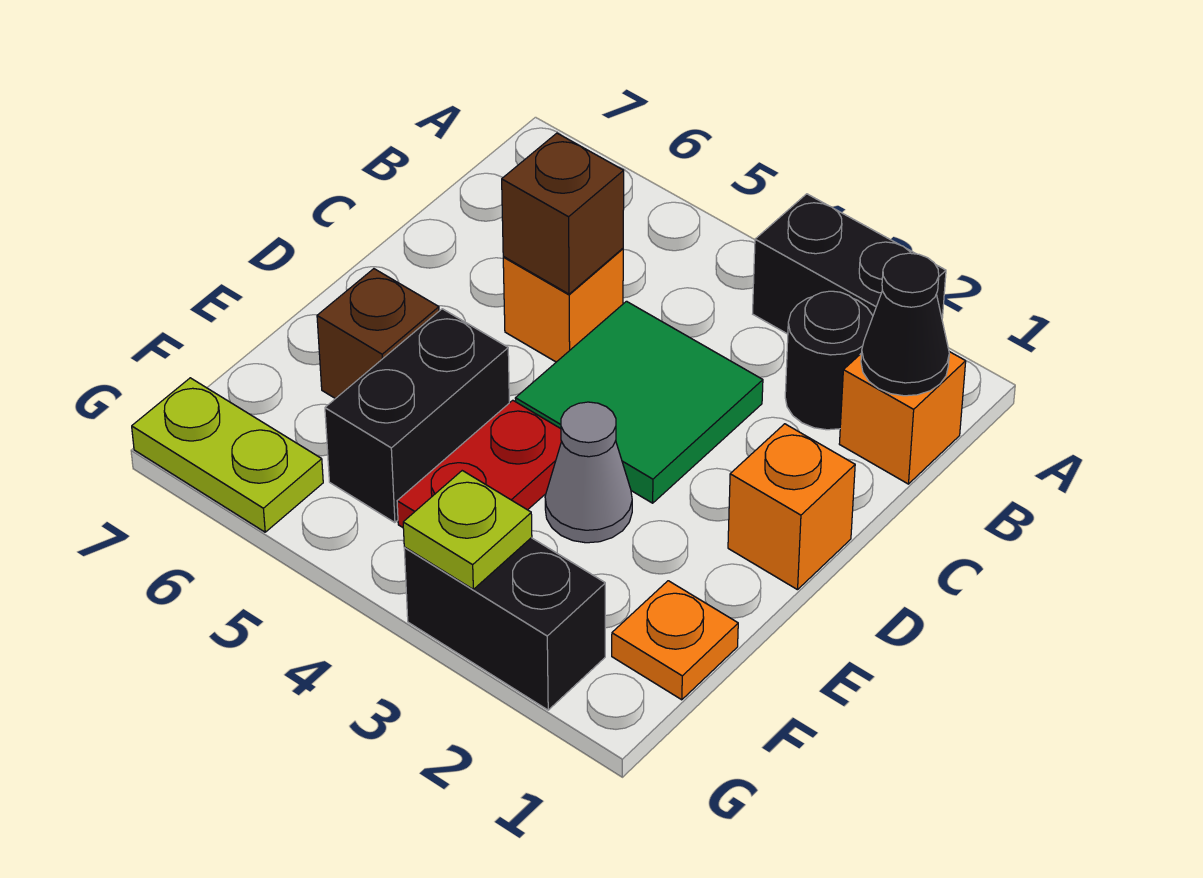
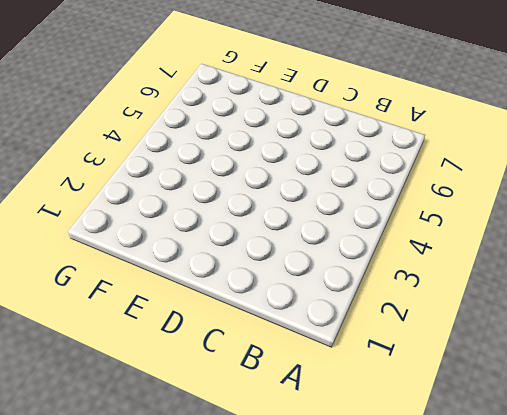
none -> black brick A2:A3 level 1
none -> orange brick B1 level 1
none -> black round brick B2 level 1

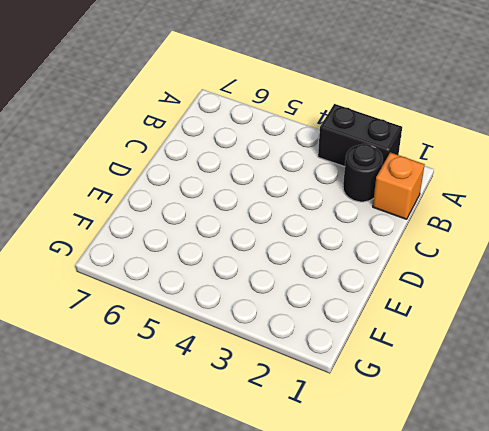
none -> green tile C3:D4 level 1
none -> orange brick C5 level 1
none -> orange brick D1 level 1

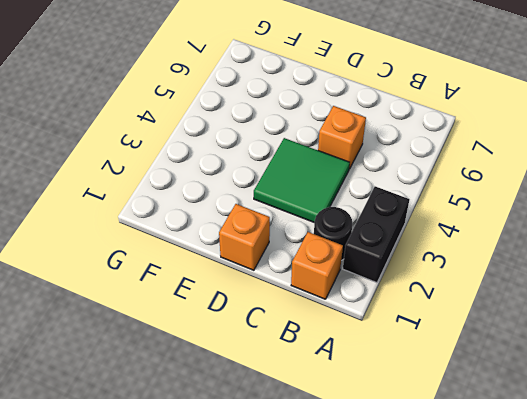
none -> grey cone E3 level 1
none -> red plate E4:F4 level 1
none -> black brick E5:F5 level 1

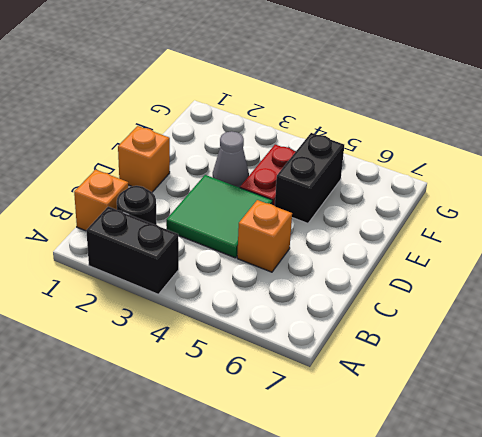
none -> brown brick E6 level 1
none -> orange plate F1 level 1
none -> black brick G2:G3 level 1

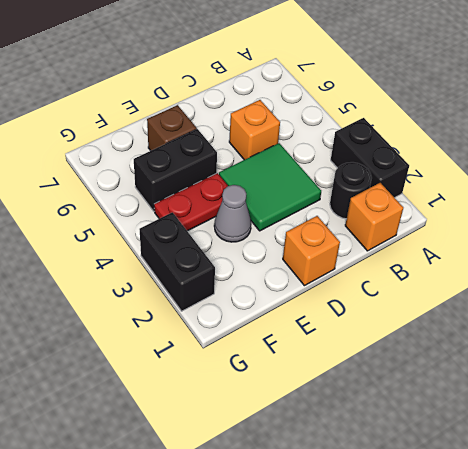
none -> orange plate F1 level 1
none -> lime plate G6:G7 level 1
none -> black cone B1 level 2

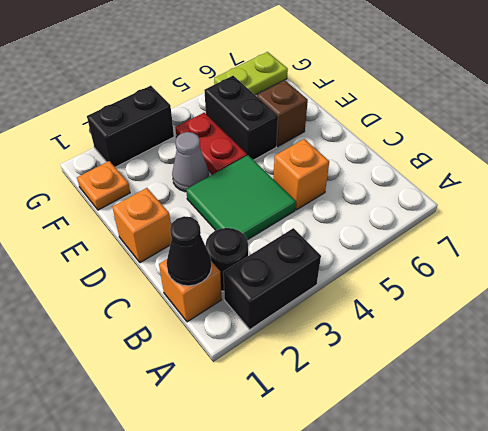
none -> brown brick C5 level 2
none -> lime plate G3 level 2

